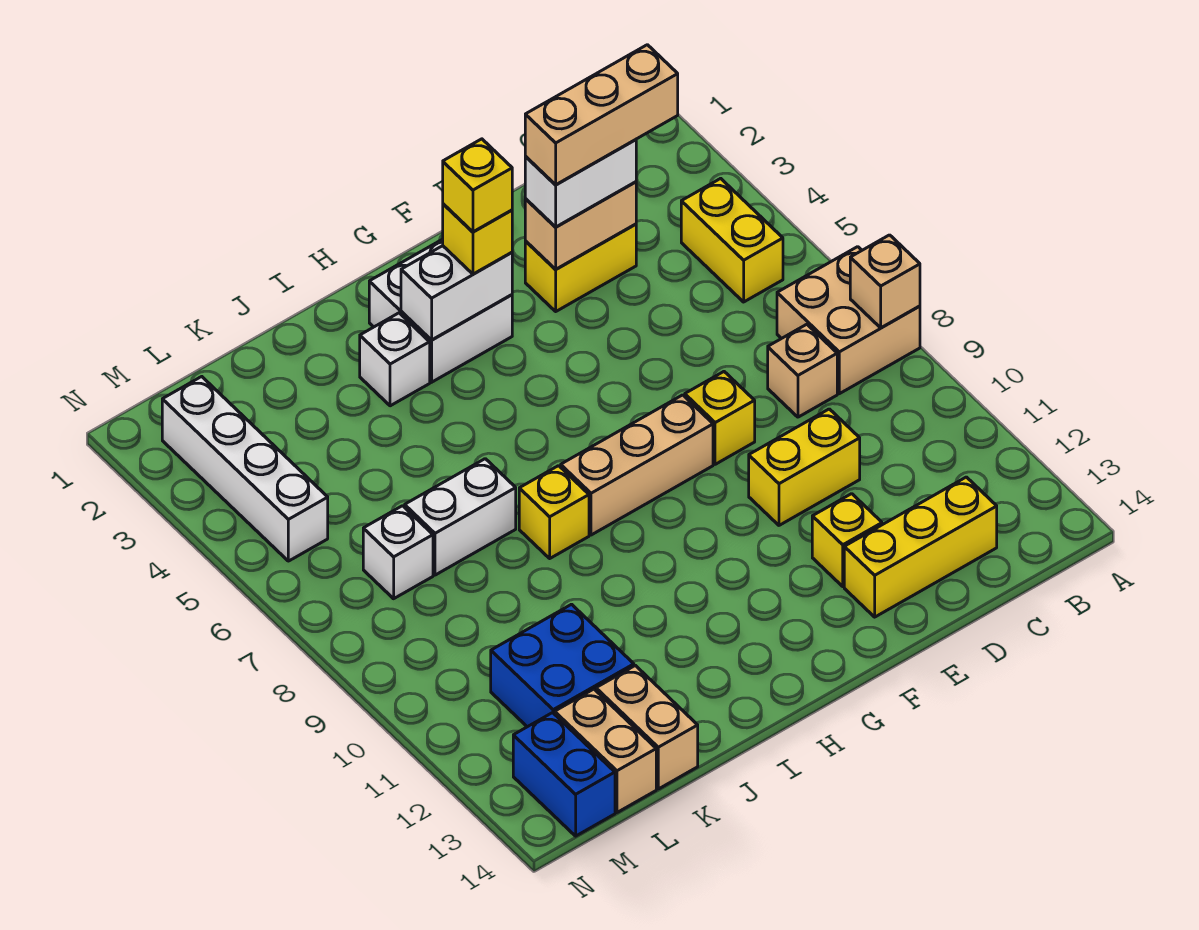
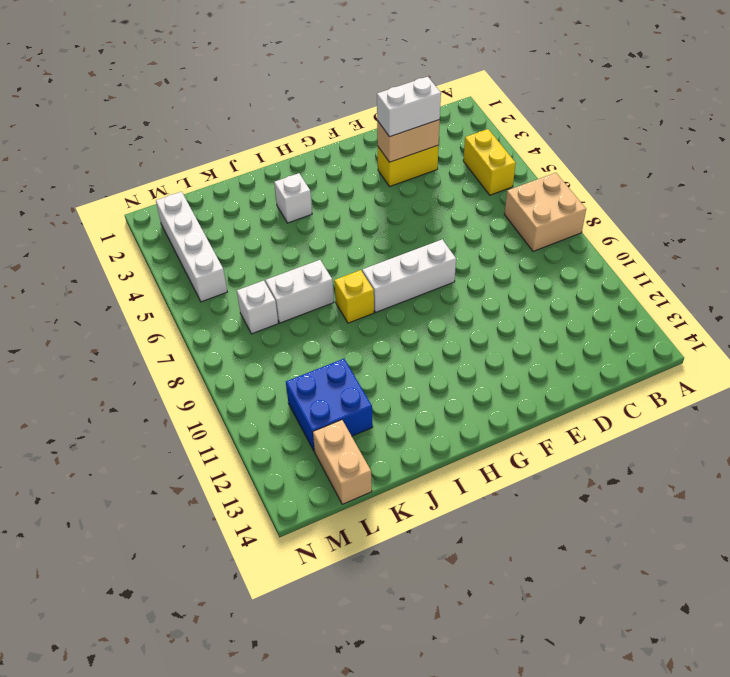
white brick F8:H8 level 1 -> tan brick F8:H8 level 1
none -> tan brick C8 level 1
none -> yellow brick C13:E13 level 1
none -> yellow brick D10:E10 level 1

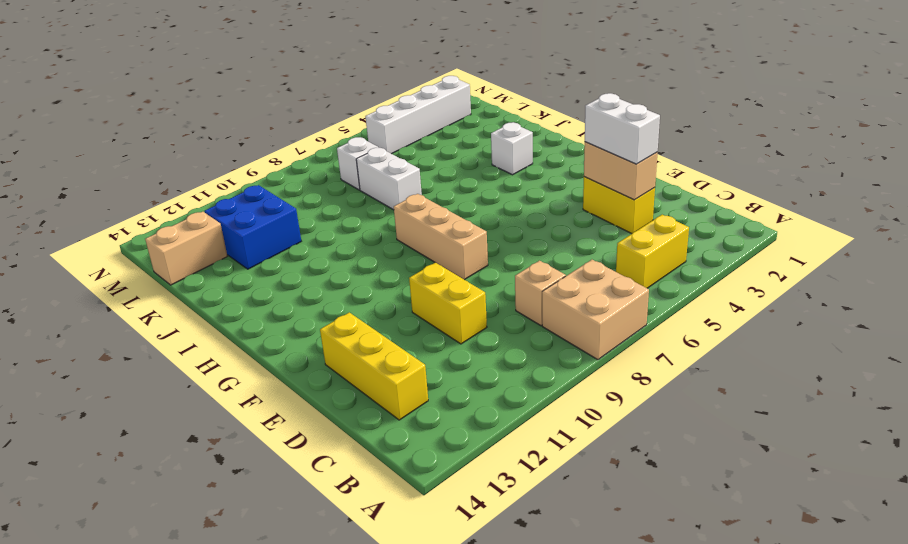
none -> yellow brick E8 level 1
none -> yellow brick E12 level 1
none -> white brick G2:H3 level 1

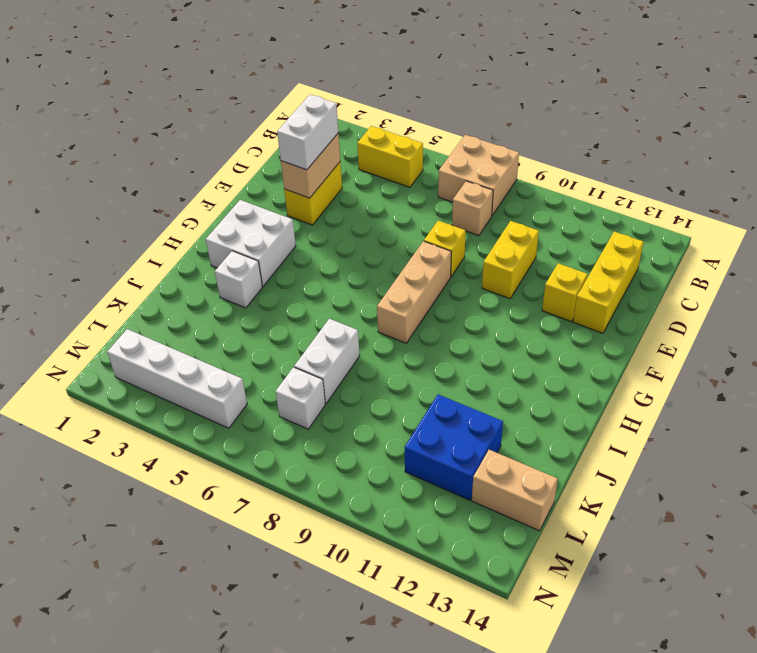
none -> yellow brick I8 level 1
none -> tan brick K13:K14 level 1
none -> blue brick M13:M14 level 1

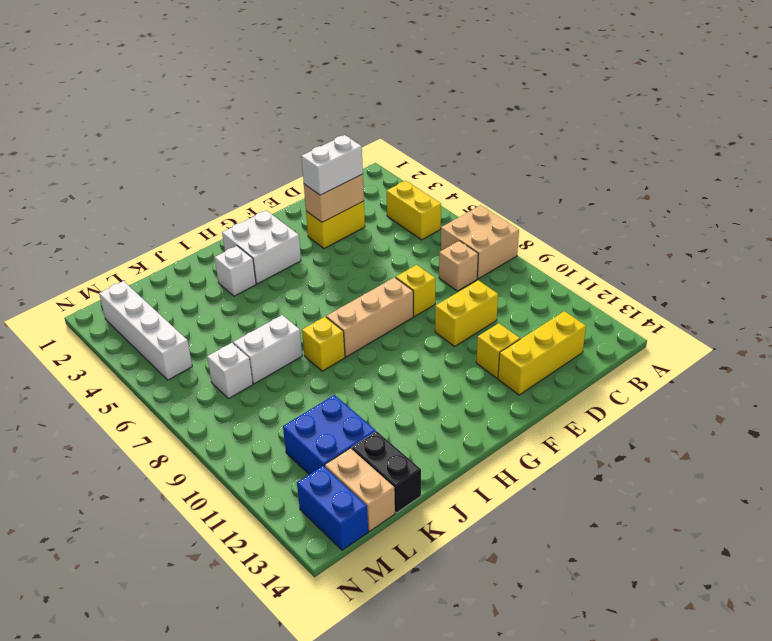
black brick K13:K14 level 1 -> tan brick K13:K14 level 1
none -> tan brick A8 level 2
none -> white brick G3:H3 level 2
none -> yellow brick G3 level 3

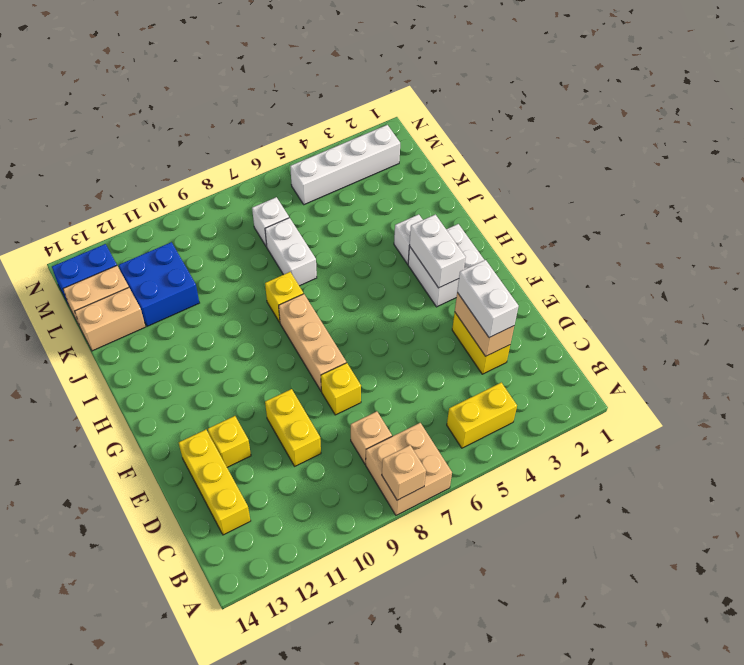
none -> yellow brick G3 level 3
none -> tan brick C3:E3 level 4
none -> yellow brick G3 level 4

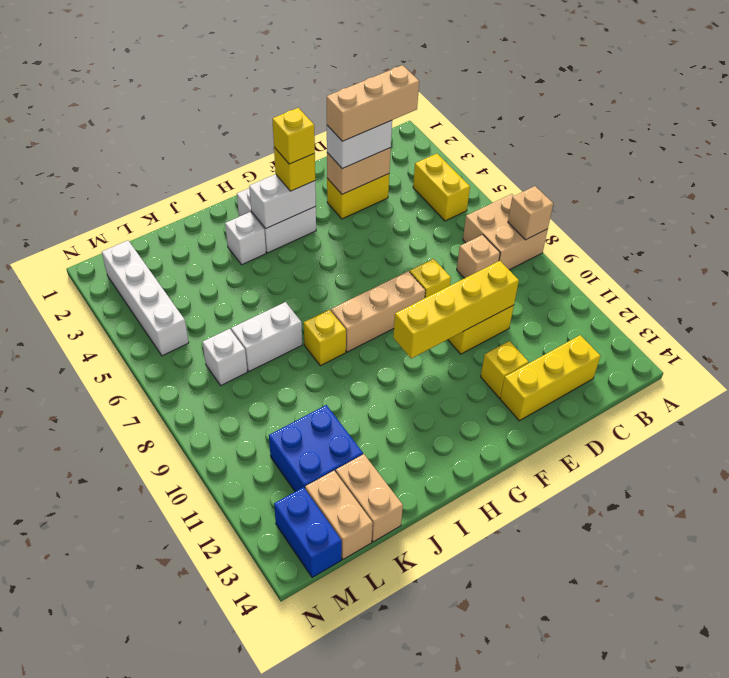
yellow brick D10:G10 level 2 -> none

